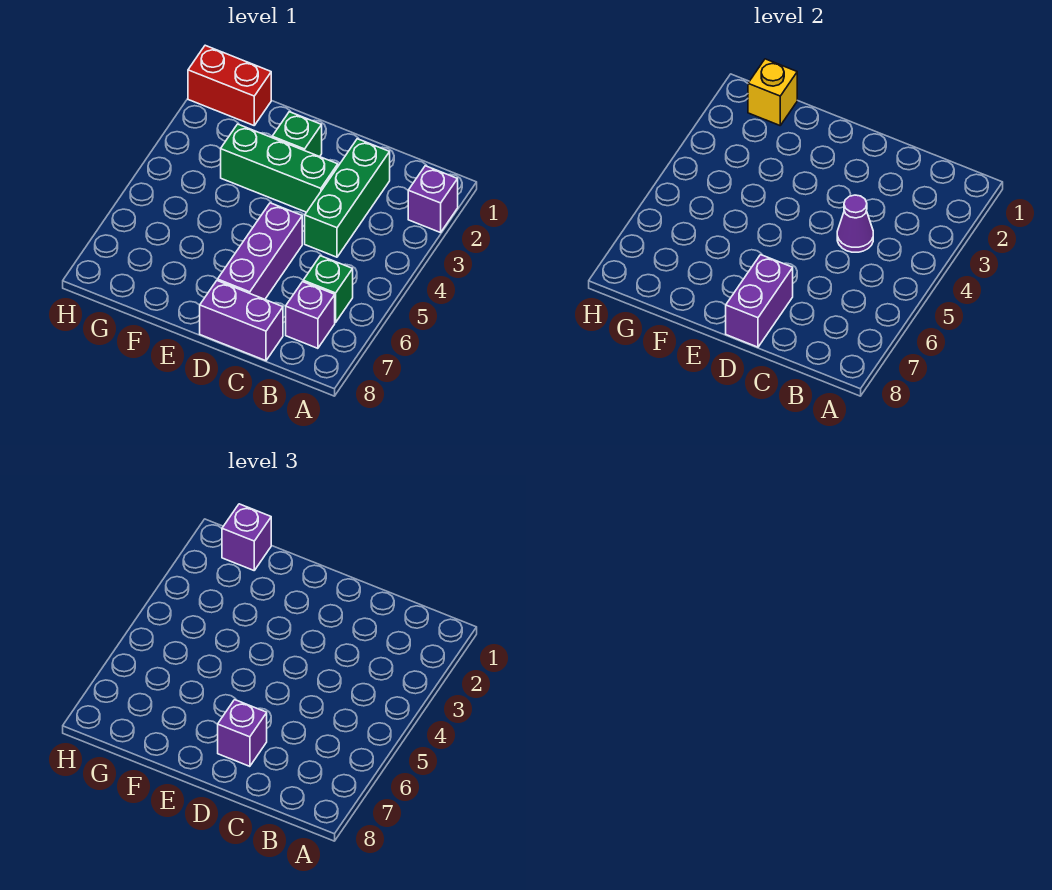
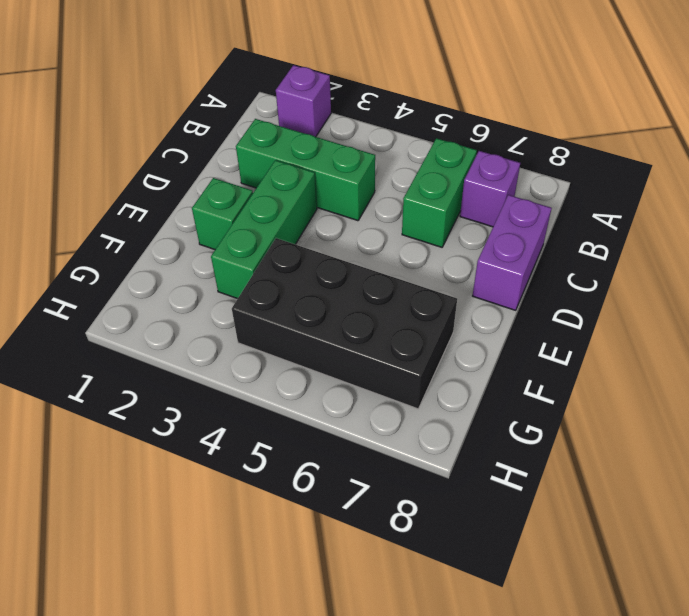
green brick B6:C6 level 1 -> green brick B6 level 1
black brick F4:G7 level 1 -> none
none -> purple brick D5:D7 level 1
none -> red brick G1:H1 level 1
none -> purple cone C4 level 2

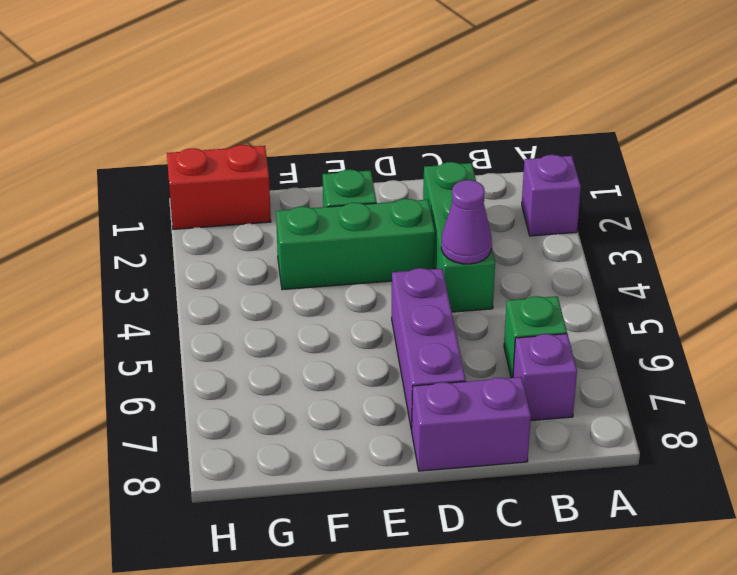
none -> purple brick D7:D8 level 2
none -> yellow brick G1 level 2
none -> purple brick D7 level 3

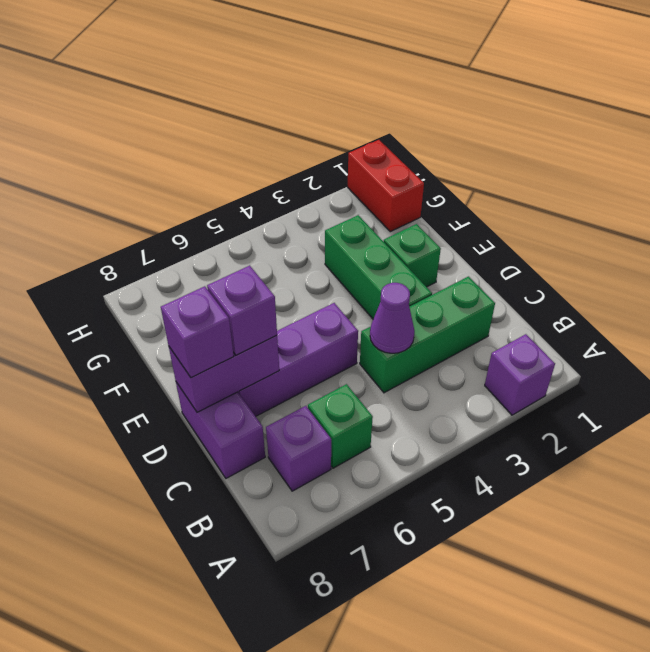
purple brick D8 level 3 -> purple brick G1 level 3
none -> yellow brick G1 level 2

